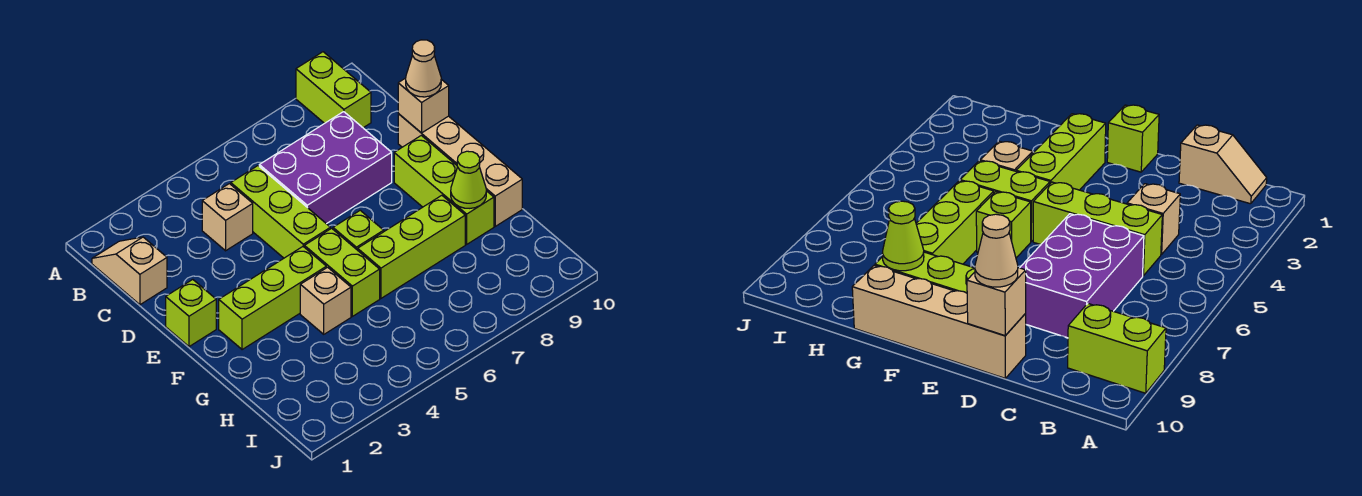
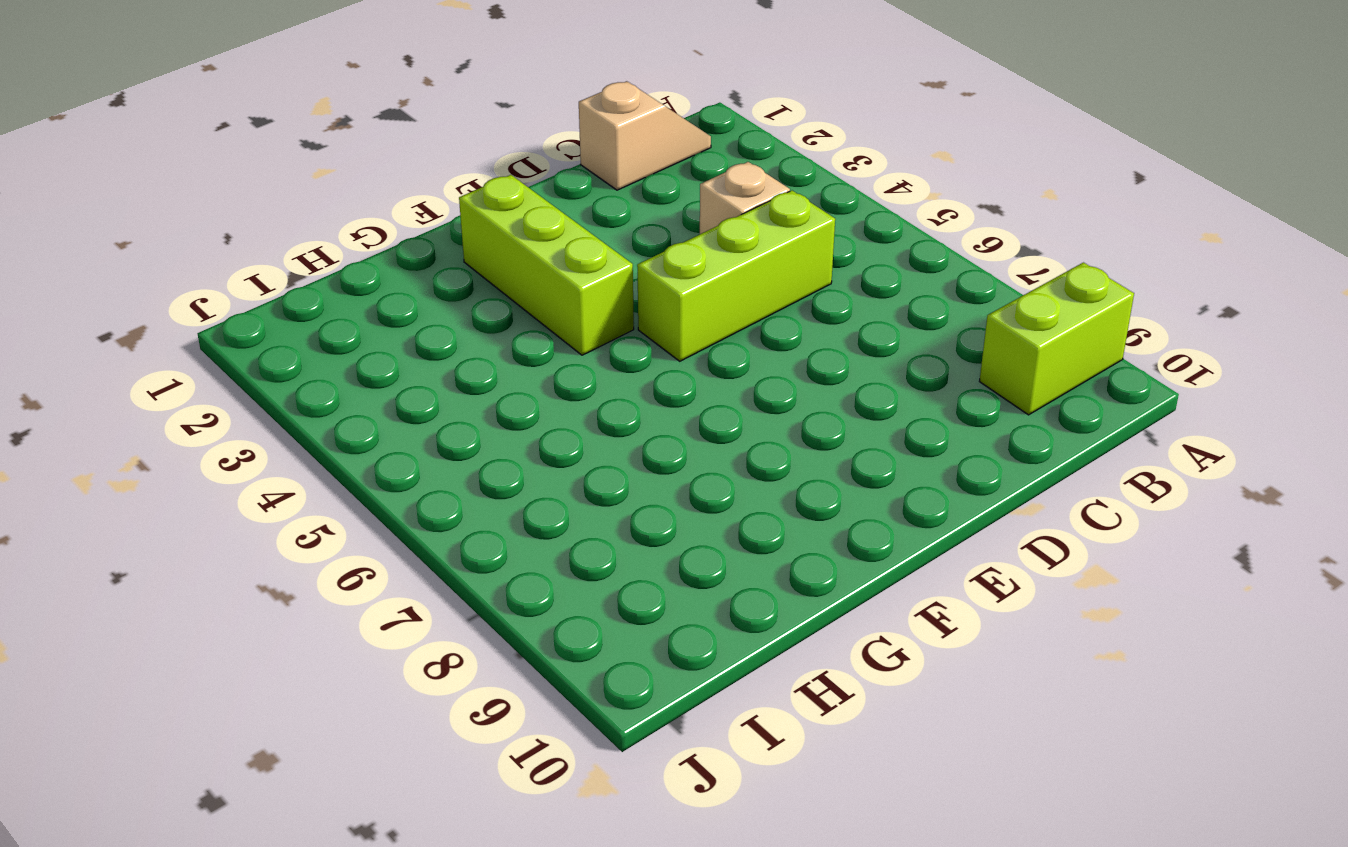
none -> purple brick C6:D8 level 1
none -> tan brick D10:G10 level 1
none -> lime brick E1 level 1

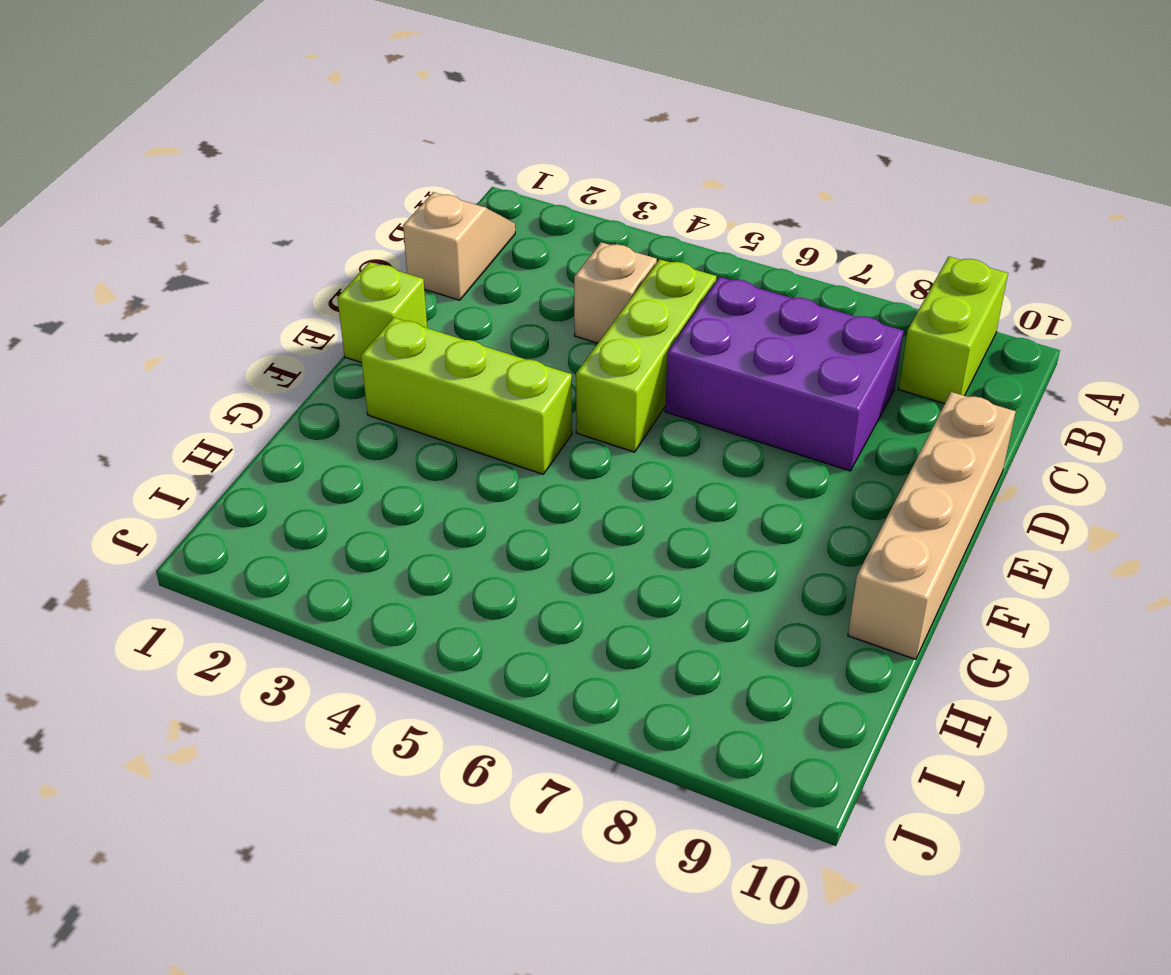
none -> lime brick E9:G9 level 1
none -> lime brick F5:G5 level 1
none -> lime brick F6 level 1

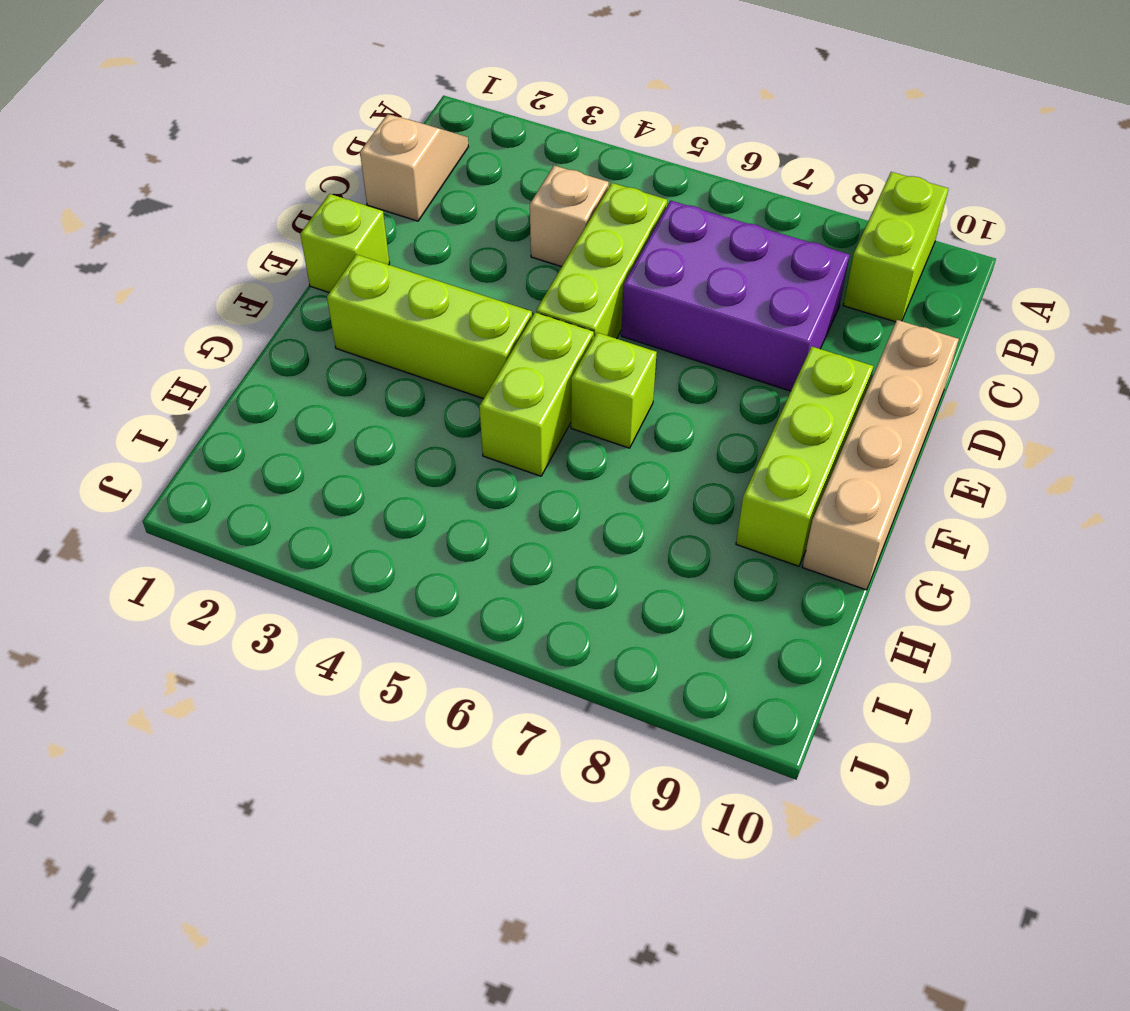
none -> tan brick G4 level 1
none -> lime brick G6:G8 level 1
none -> tan brick D10 level 2

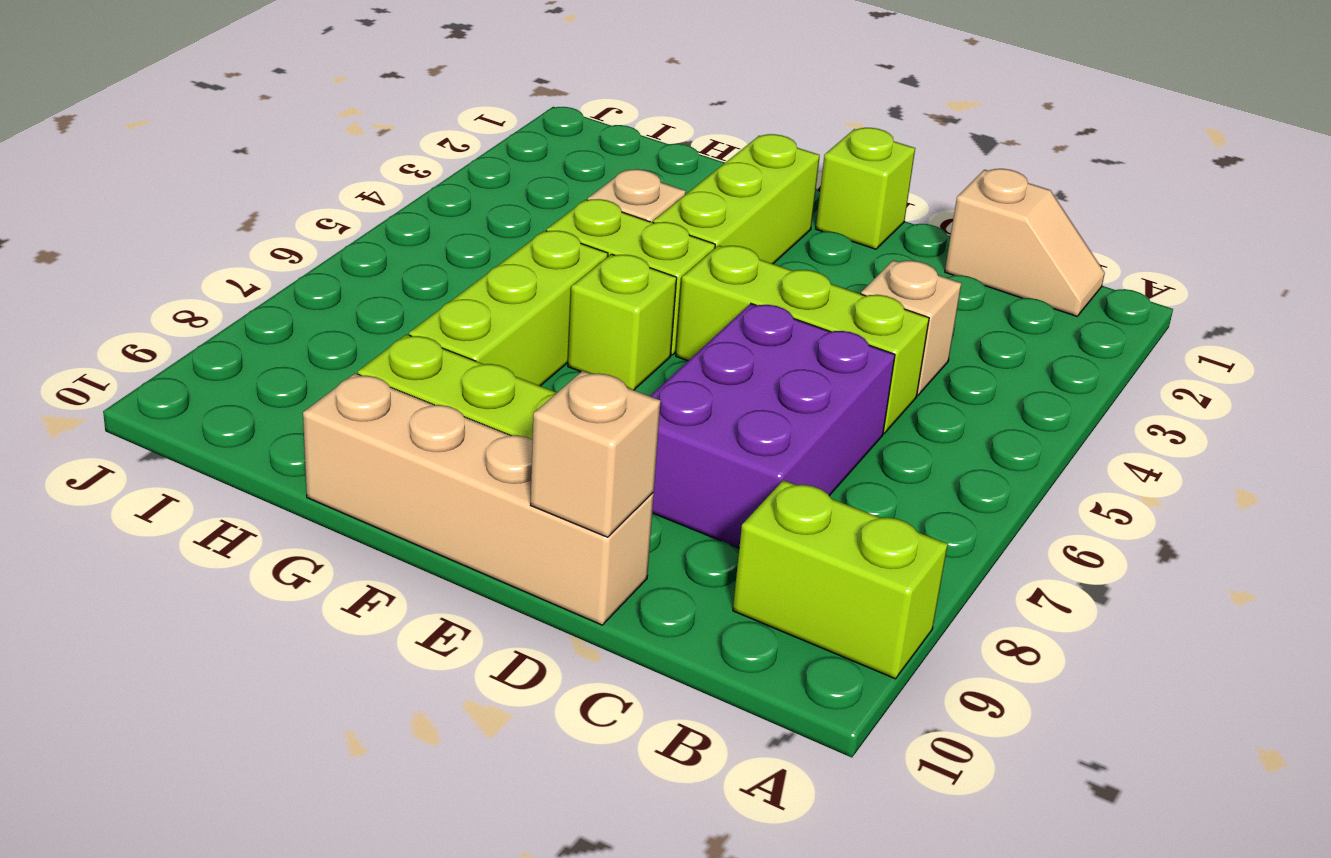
none -> lime cone G9 level 2
none -> tan cone D10 level 3

